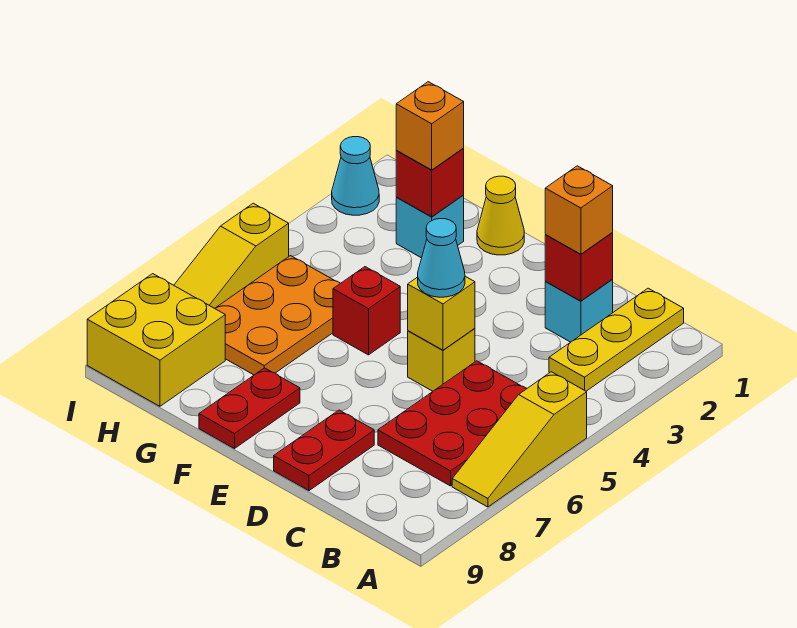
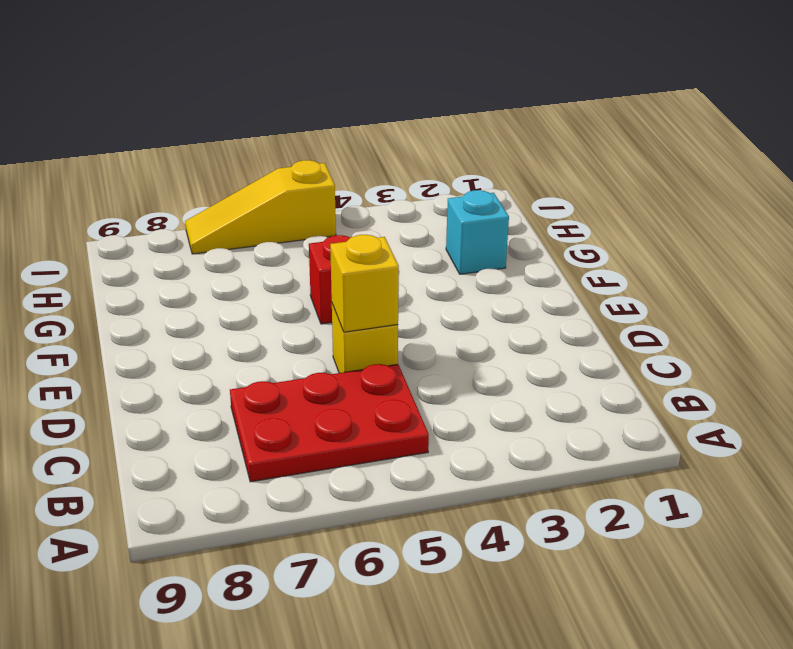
none -> yellow slope A5:A7 level 1 top 5
none -> yellow plate B1:B3 level 1
none -> cyan brick C2 level 1

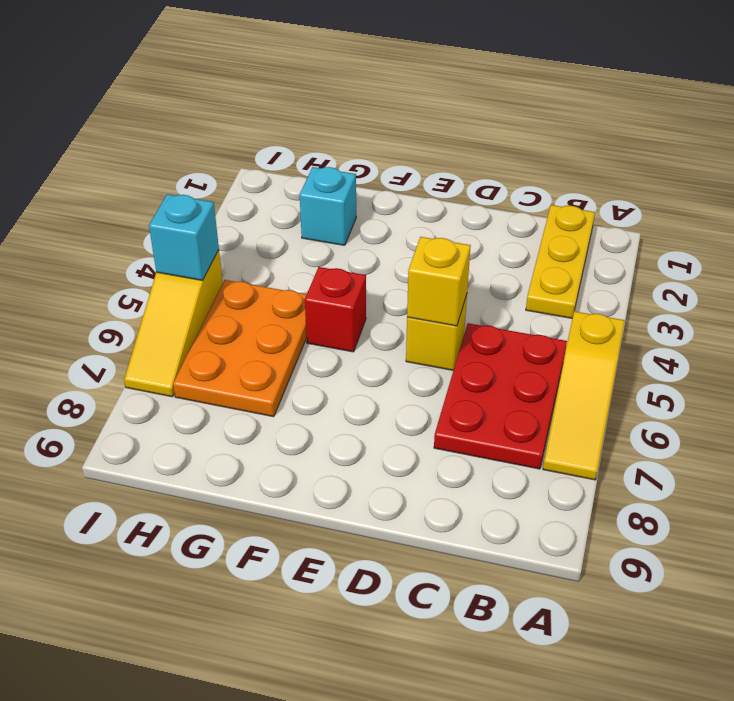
cyan brick I5 level 2 -> cyan brick C2 level 1
none -> red plate D8:D9 level 1
none -> yellow cone F1 level 1
none -> red plate F8:F9 level 1

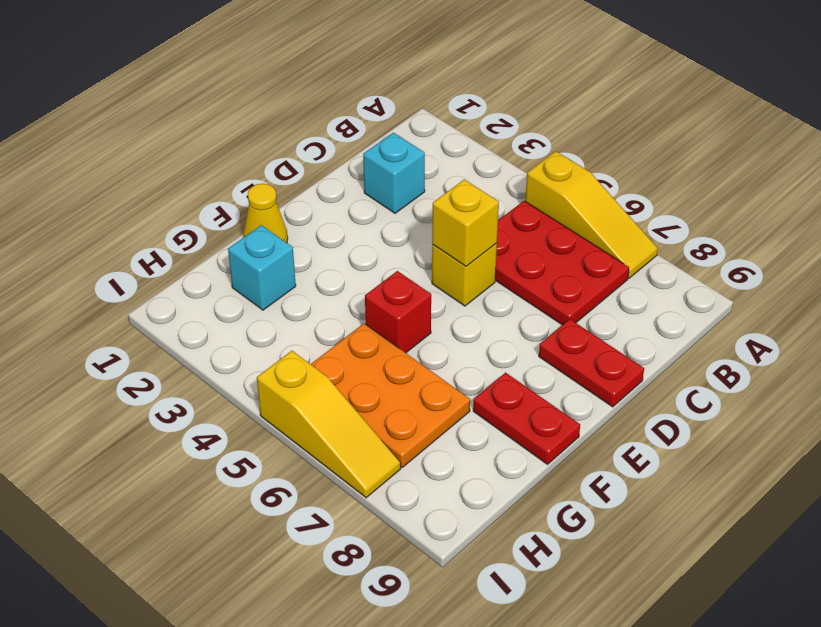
none -> yellow plate B1:B3 level 1
none -> yellow brick H8:I9 level 1
none -> cyan cone I2 level 1

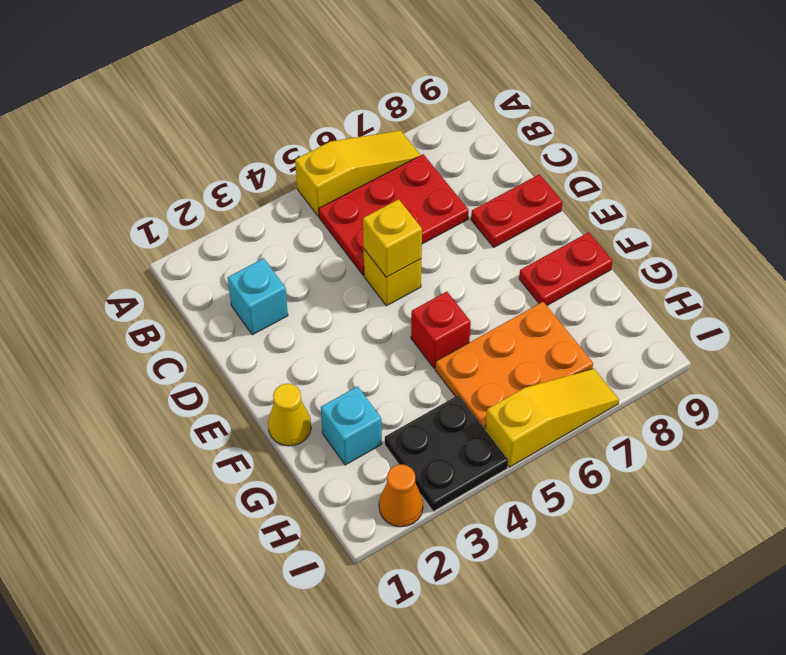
black plate H3:I4 level 1 -> none
orange cone I2 level 1 -> cyan cone I2 level 1
none -> yellow plate B1:B3 level 1
none -> yellow brick H8:I9 level 1
none -> red brick C2 level 2

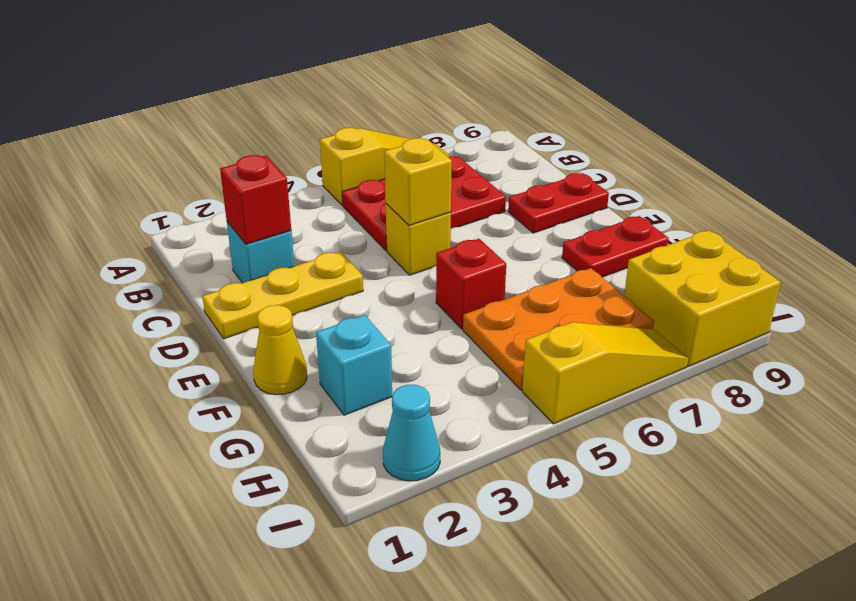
yellow plate D1:D3 level 1 -> yellow plate B1:B3 level 1
none -> red brick G2 level 2
none -> orange brick C2 level 3
none -> cyan cone D5 level 3

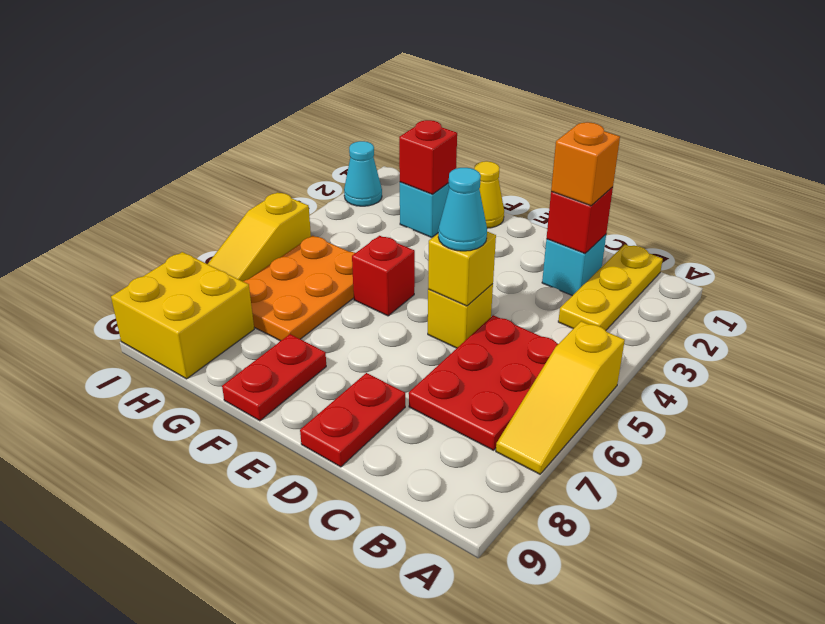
none -> orange brick G2 level 3

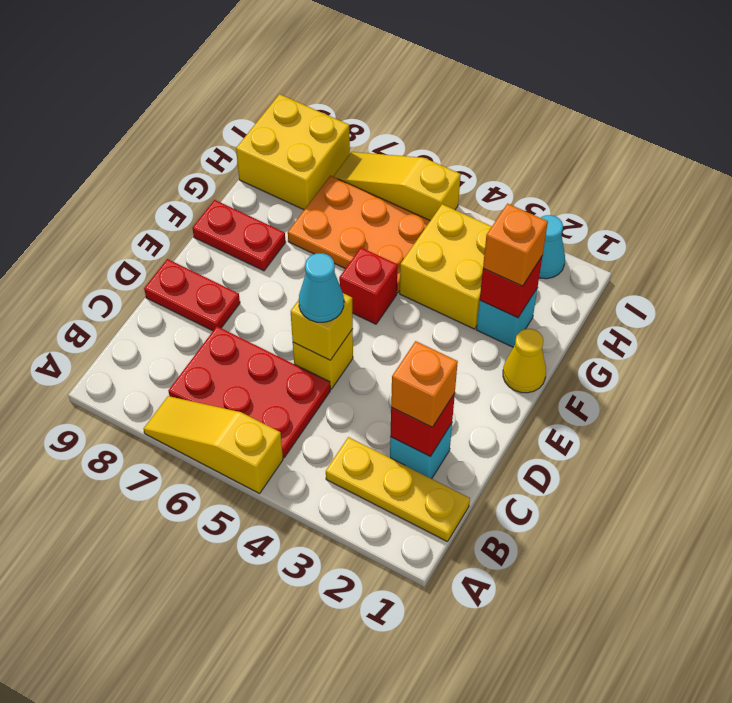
yellow brick G3:H4 level 1 -> none

